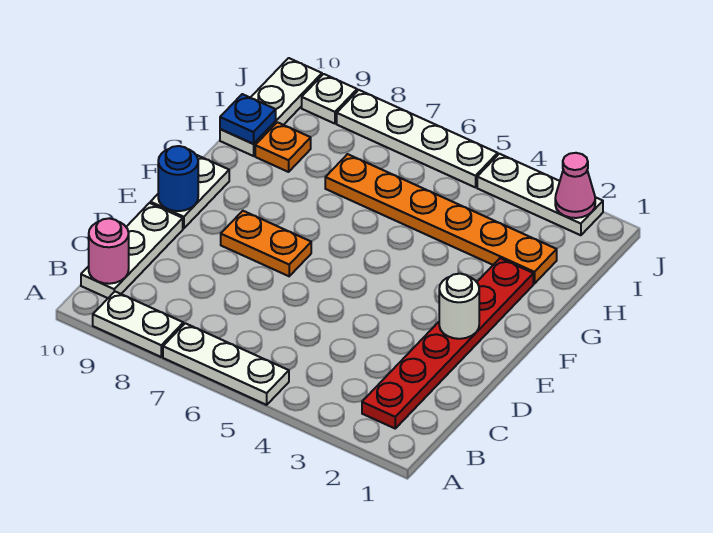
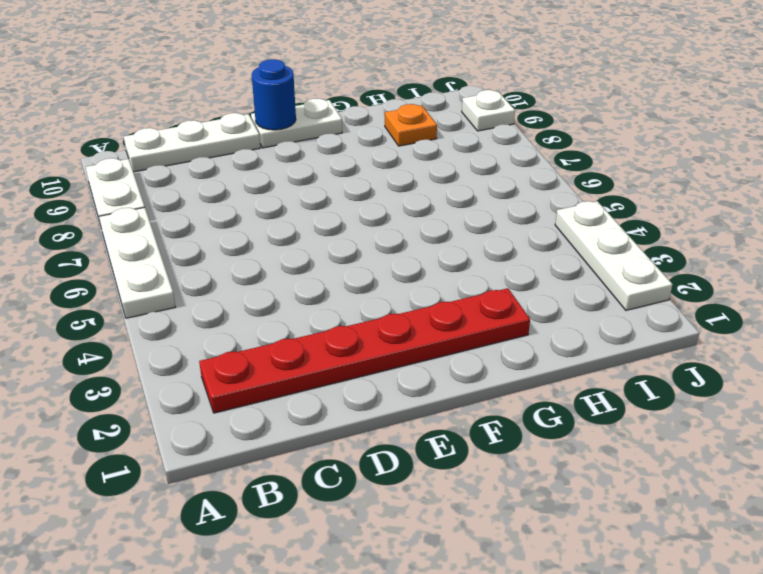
none -> orange plate E7:E8 level 1
none -> orange plate H2:H7 level 1
none -> white plate H10:J10 level 1

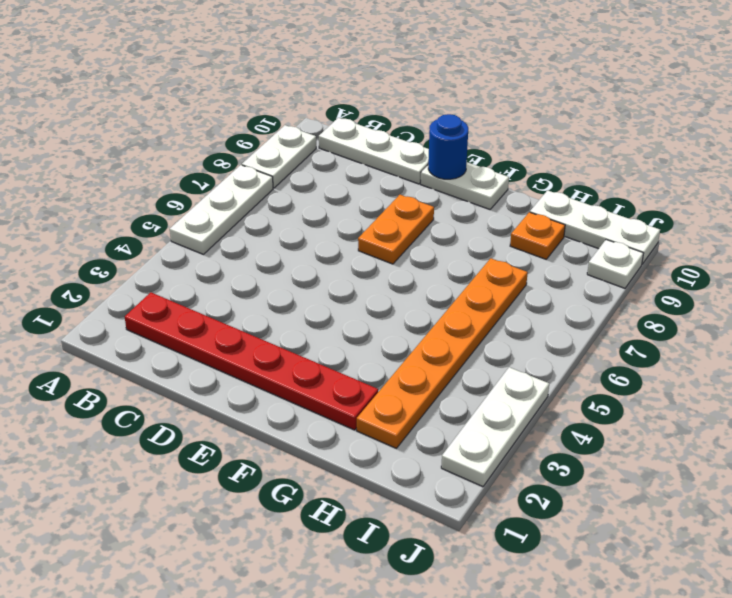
none -> white plate J5:J8 level 1
none -> pink round brick B10 level 2
none -> white round brick E2 level 2

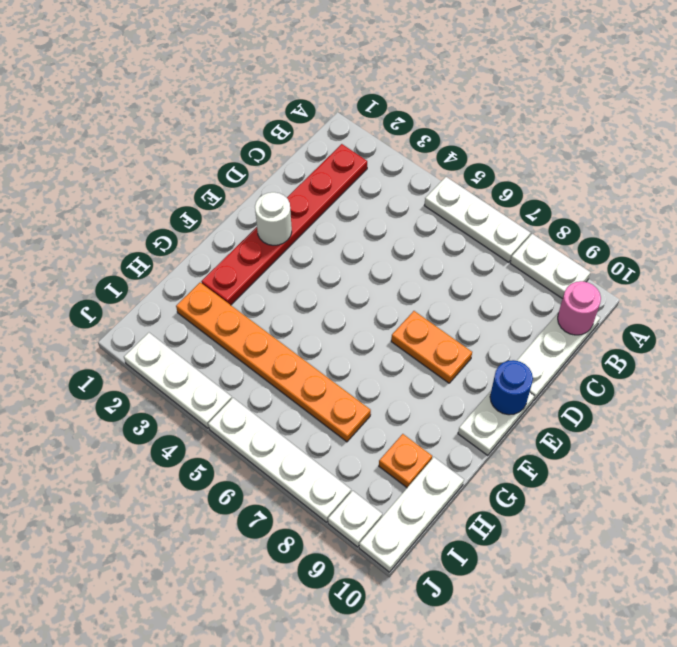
none -> blue plate H10 level 2
none -> pink cone J2 level 2

